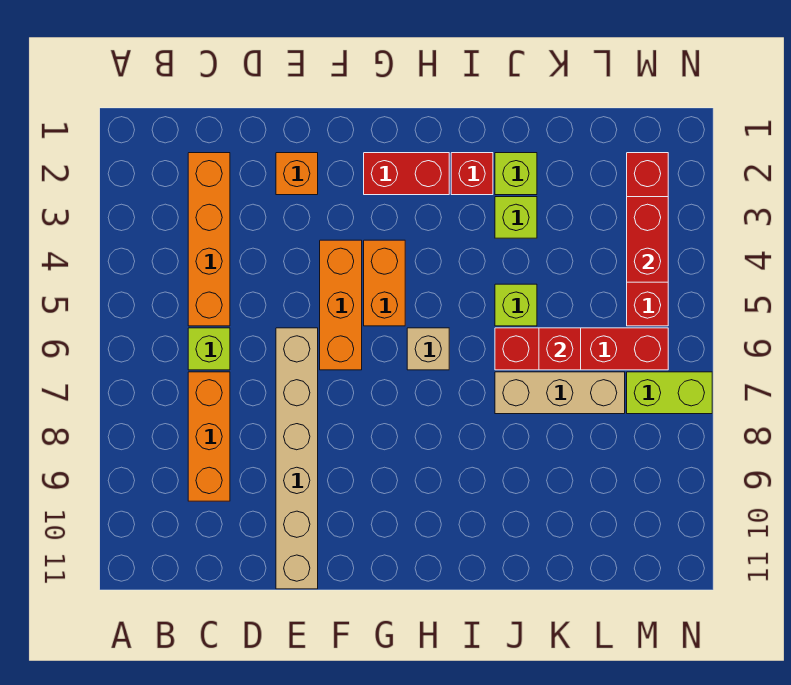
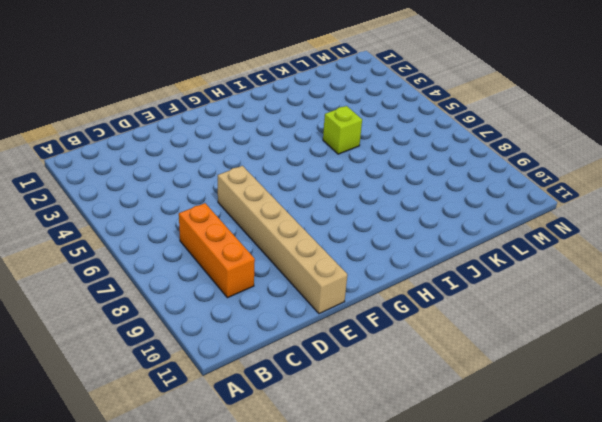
none -> orange brick C2:C5 level 1
none -> lime brick C6 level 1
none -> orange brick E2 level 1

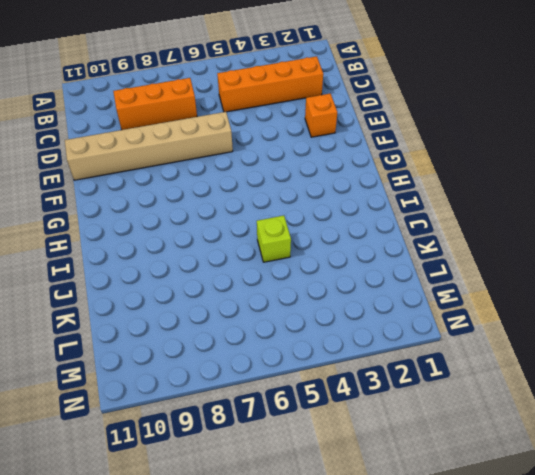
none -> lime brick C6 level 1
none -> orange brick F4:F6 level 1
none -> red brick G2:H2 level 1

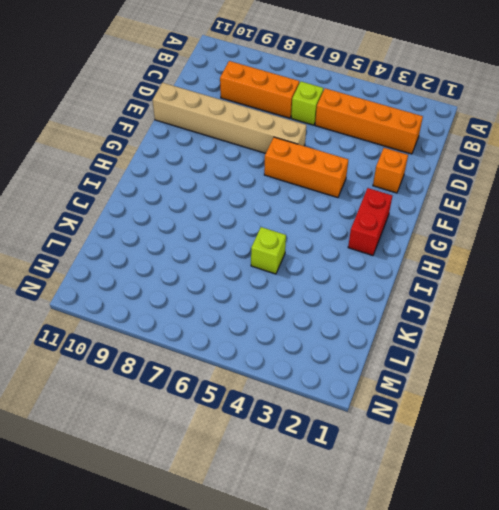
none -> orange brick G4:G5 level 1
none -> tan brick H6 level 1
none -> red brick I2 level 1

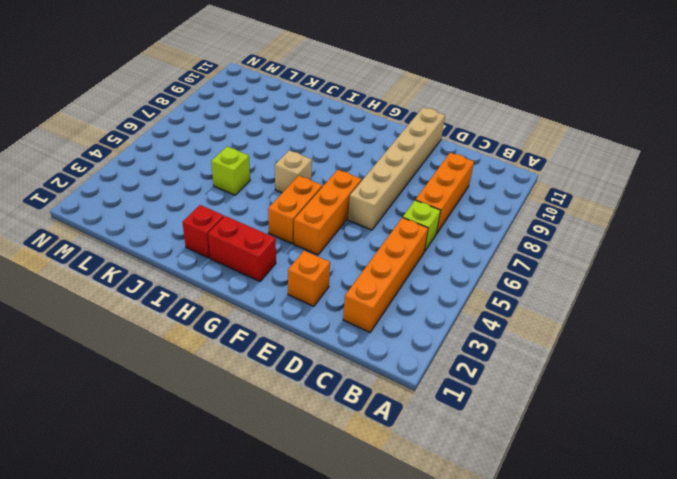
none -> lime brick J2 level 1
none -> lime brick J3 level 1
none -> red brick J6:M6 level 1

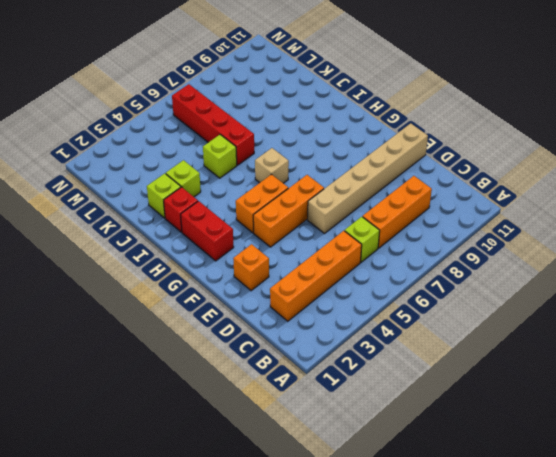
none -> tan brick J7:L7 level 1
none -> red brick M2:M5 level 1
none -> lime brick M7:N7 level 1

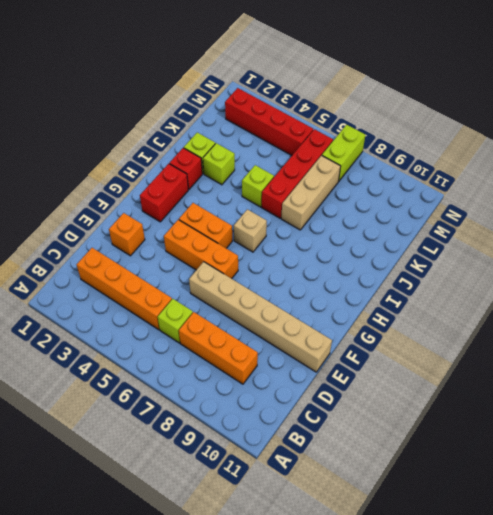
none -> red brick K6 level 2
none -> red brick M3:M4 level 2

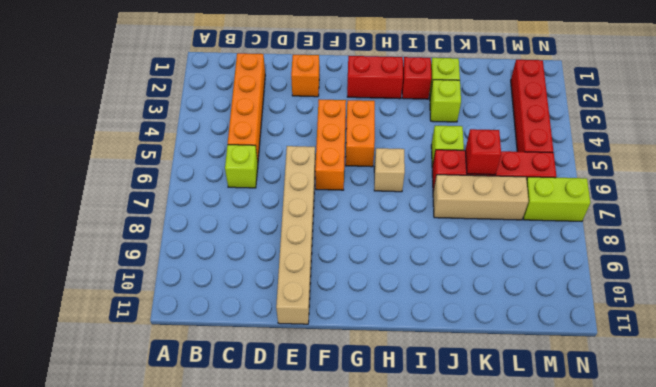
none -> orange brick C7:C9 level 1
none -> red brick M3:M4 level 2

